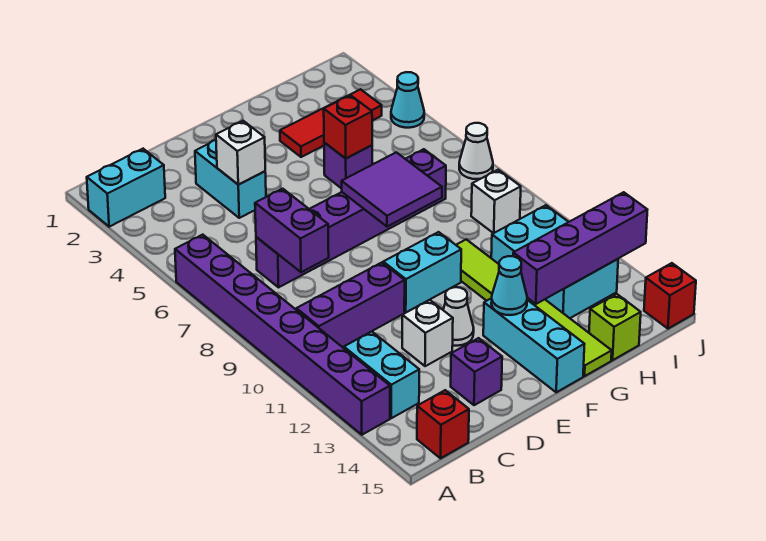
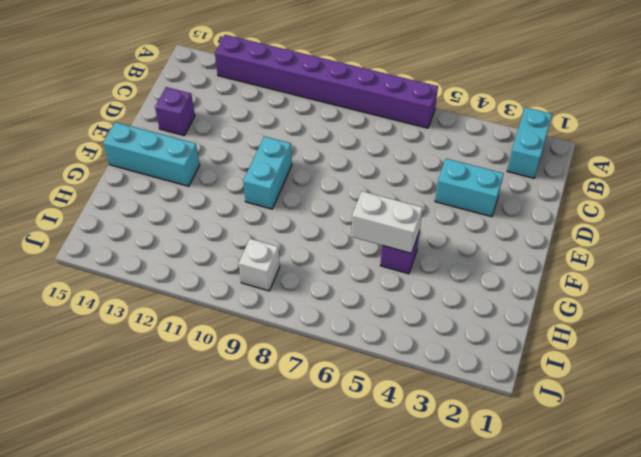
white brick G5:G6 level 2 -> red brick G5 level 2
none -> purple brick B10:D10 level 1
none -> cyan brick B12:B13 level 1
none -> red brick B15 level 1

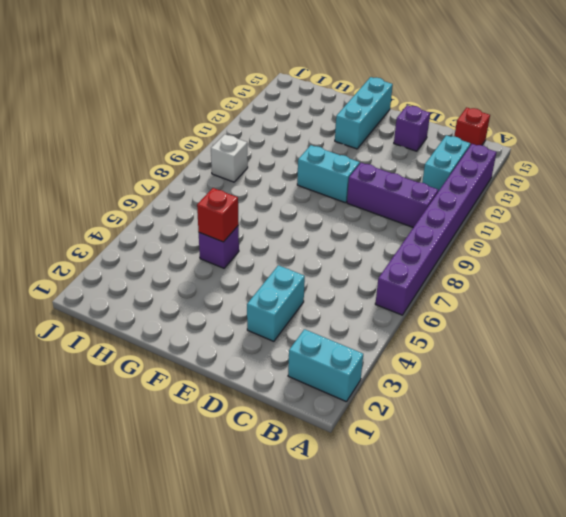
none -> purple brick C7:H7 level 1
none -> white brick D12 level 1
none -> white cone E12 level 1

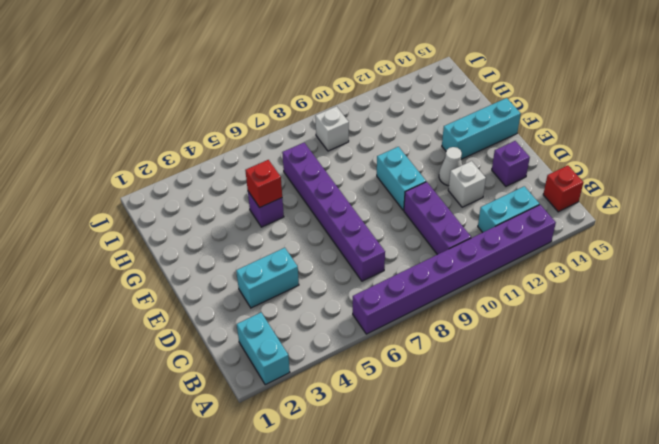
none -> red tile G3:I3 level 1
none -> lime tile G10:G15 level 1
none -> cyan brick H11:I13 level 1

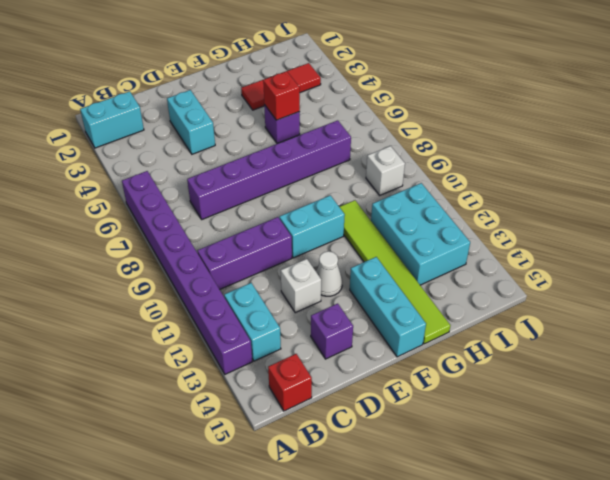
none -> lime brick H15 level 1
none -> cyan cone J4 level 1
none -> white cone J7 level 1

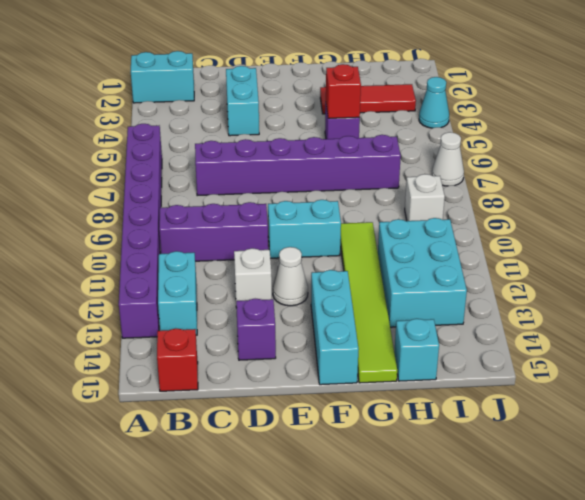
cyan brick H15 level 1 -> lime brick H15 level 1
none -> red brick J15 level 1
none -> purple brick C7:C8 level 2
none -> white brick D4 level 2

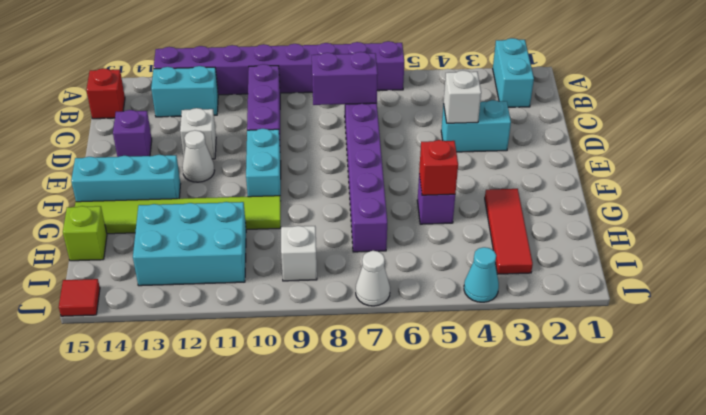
red tile J15 level 1 -> red brick J15 level 1
none -> purple tile F7:G8 level 2
none -> cyan cone F13 level 2
none -> purple brick G13:J13 level 2

